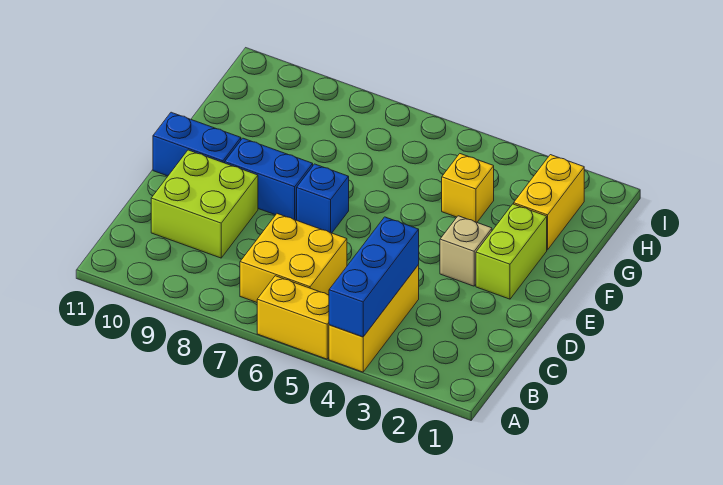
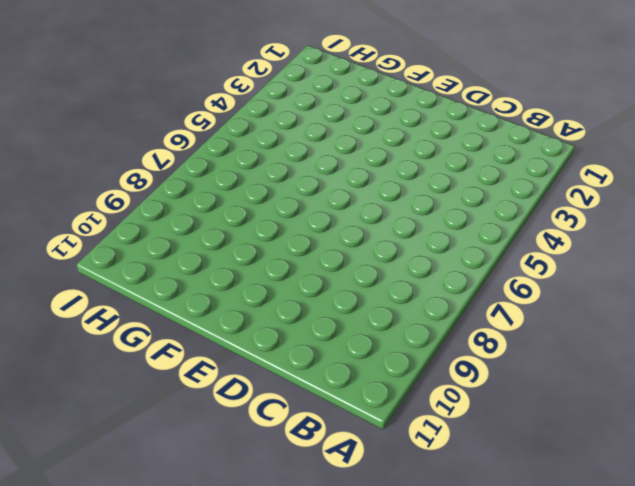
none -> yellow brick A4:C4 level 1
none -> yellow brick A5:A6 level 1
none -> yellow brick B6:C7 level 1

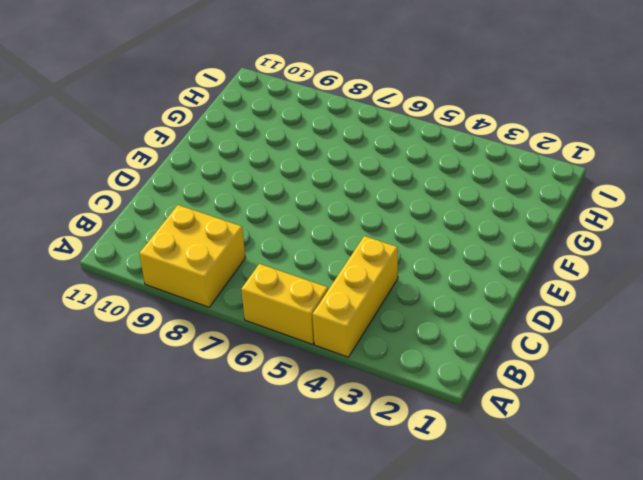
yellow brick A8:B9 level 1 -> yellow brick B6:C7 level 1
none -> lime brick C9:D10 level 1
none -> lime brick E2:F2 level 1
none -> tan brick E3 level 1

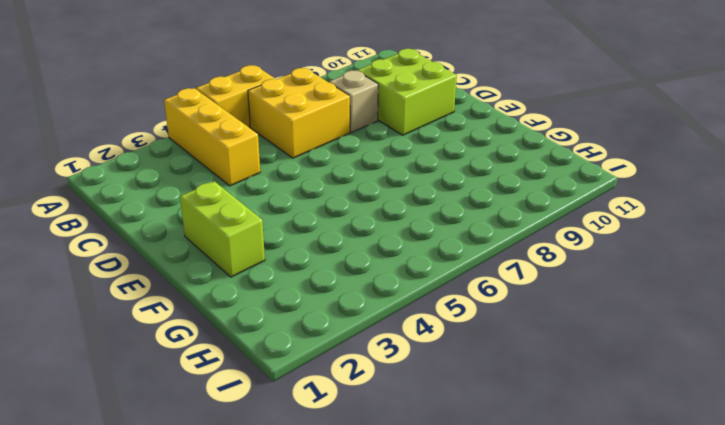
tan brick C8 level 1 -> tan brick E3 level 1
none -> blue brick E7 level 1
none -> blue brick E8:E9 level 1
none -> blue brick E10:E11 level 1

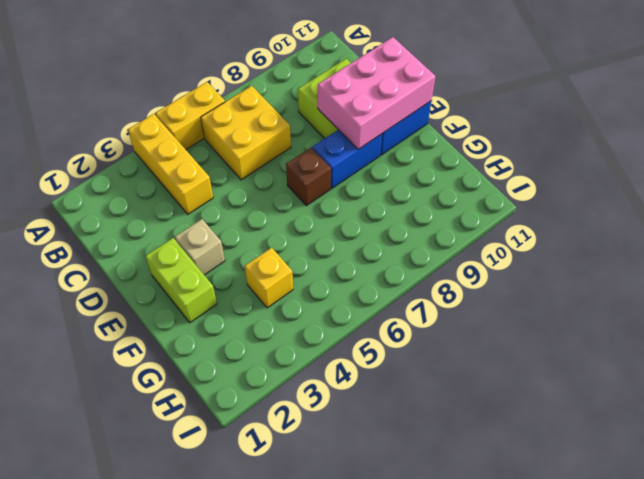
pink brick D9:E11 level 2 -> none
brown brick E7 level 1 -> blue brick E7 level 1
none -> yellow brick G2:H2 level 1
none -> blue brick A4:C4 level 2

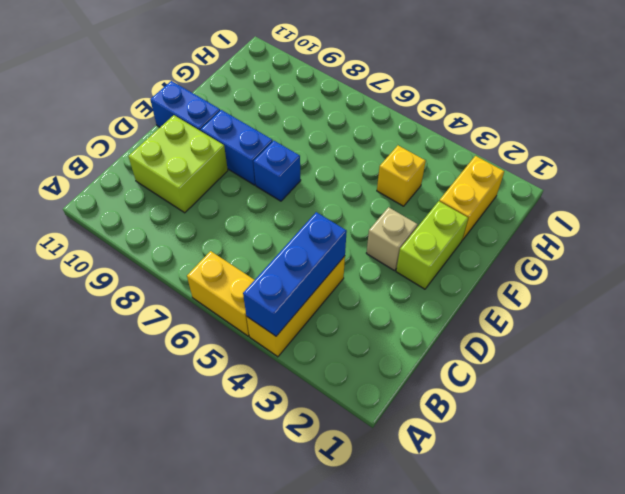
none -> yellow brick B6:C7 level 1

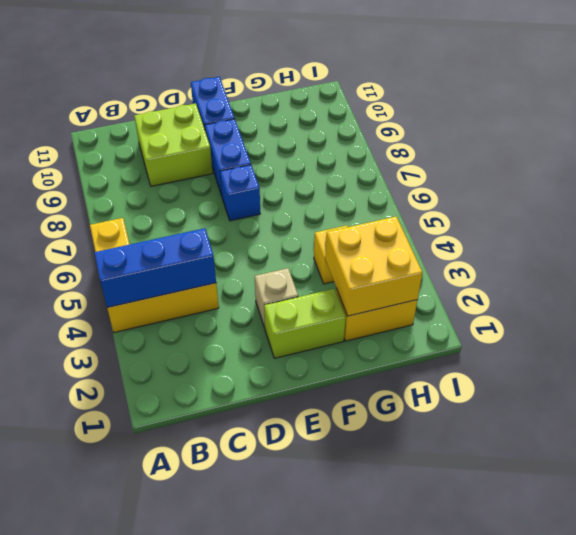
yellow brick G2:H3 level 2 -> yellow brick B6:C7 level 1

